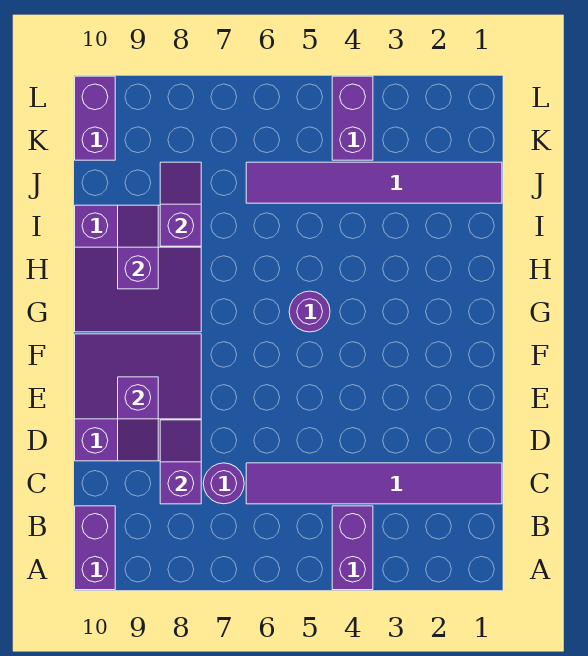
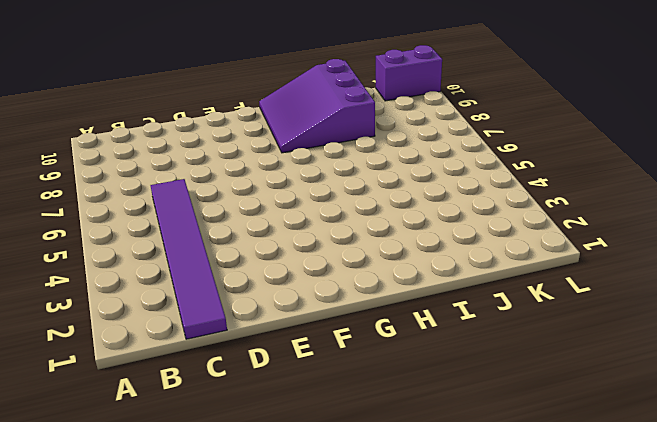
none -> purple brick A4:B4 level 1
none -> purple brick A10:B10 level 1
none -> purple round brick C7 level 1

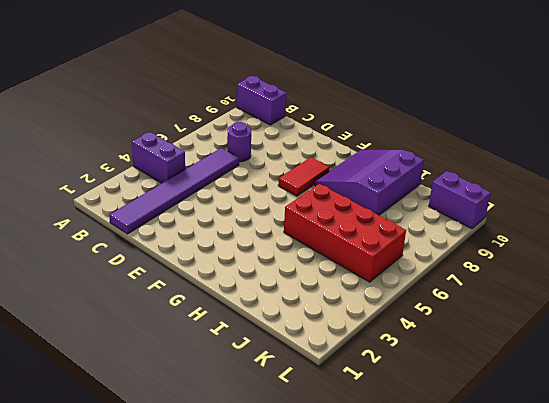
red tile F7:F8 level 1 -> purple slope D8:F10 level 1 top D
red brick H5:K6 level 1 -> purple tile J1:J6 level 1
none -> purple round brick G5 level 1
none -> purple brick K4:L4 level 1
none -> purple slope C8:D8 level 2 top C

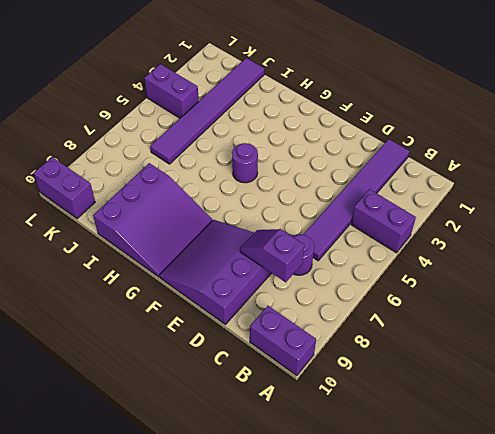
none -> purple slope D9:E9 level 2 top E
none -> purple slope H9:I9 level 2 top H
none -> purple slope I8:J8 level 2 top I

